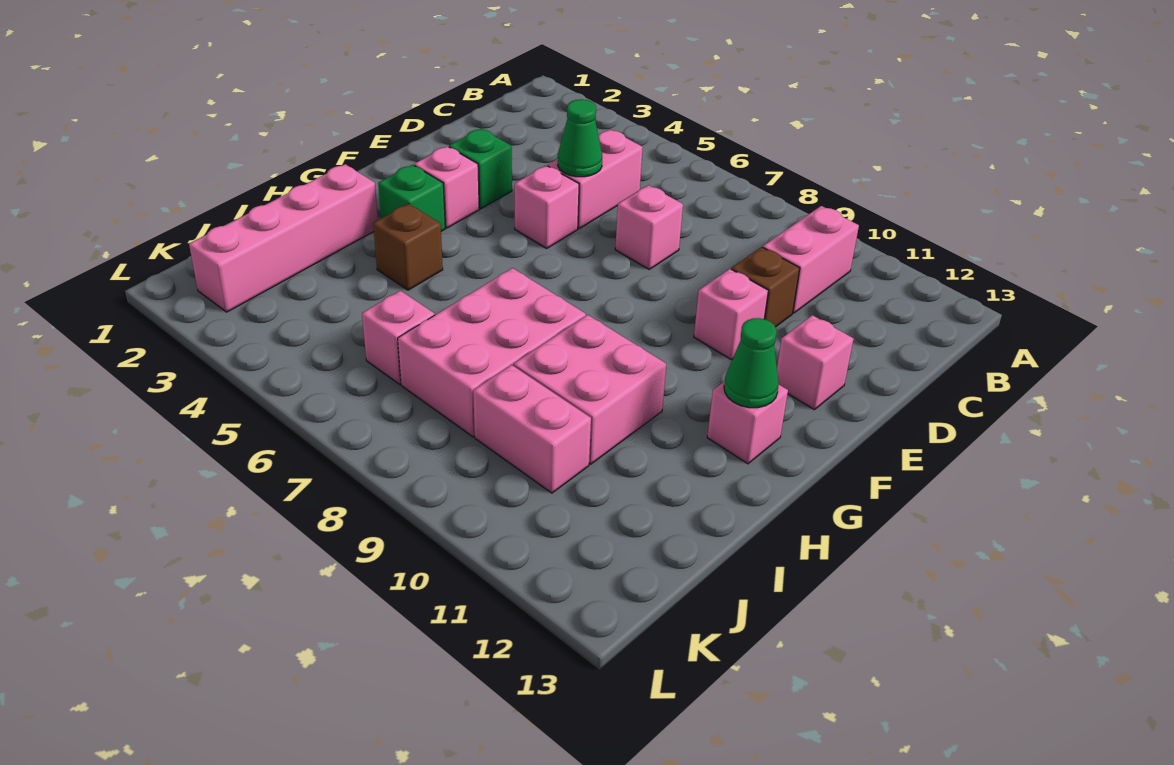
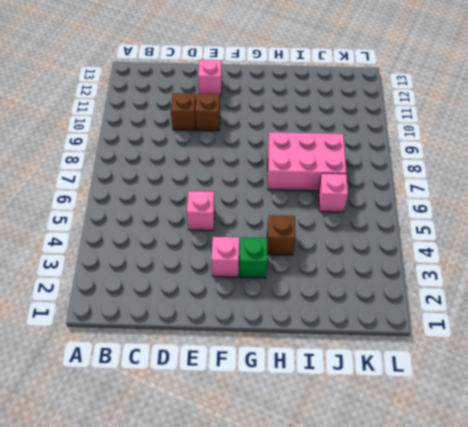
brown brick E10 level 1 -> pink brick E10 level 1
none -> pink brick B10:C10 level 1
none -> pink brick C5:D5 level 1
none -> pink brick D7 level 1

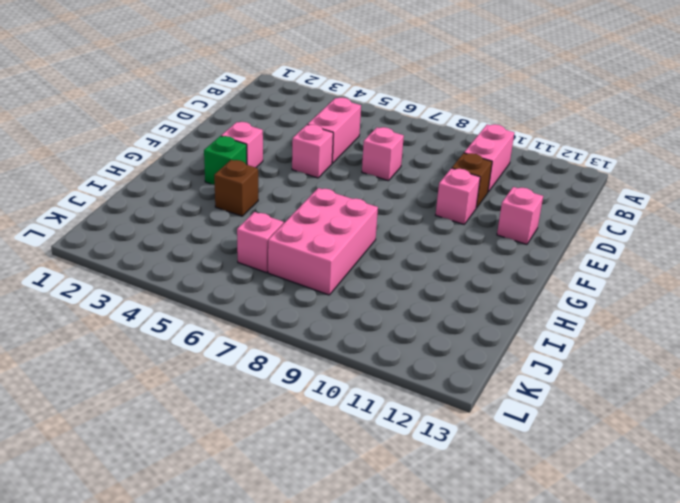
none -> green brick E3 level 1
none -> pink brick G12 level 1
none -> pink brick H2:K2 level 1

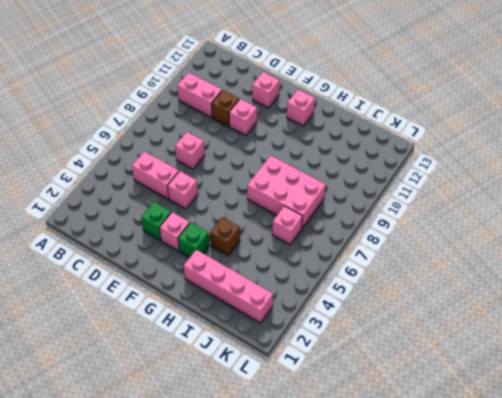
none -> pink brick H9:I10 level 1
none -> pink brick J9:J10 level 1
none -> green cone D5 level 2

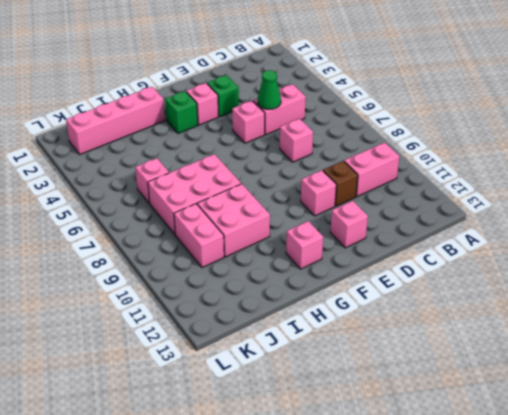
none -> brown brick H4 level 1
none -> green cone G12 level 2

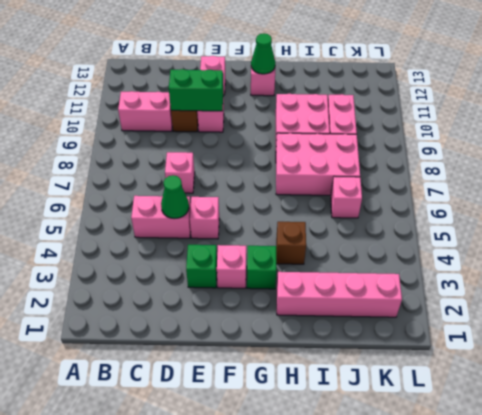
green brick D10:E10 level 2 -> none

